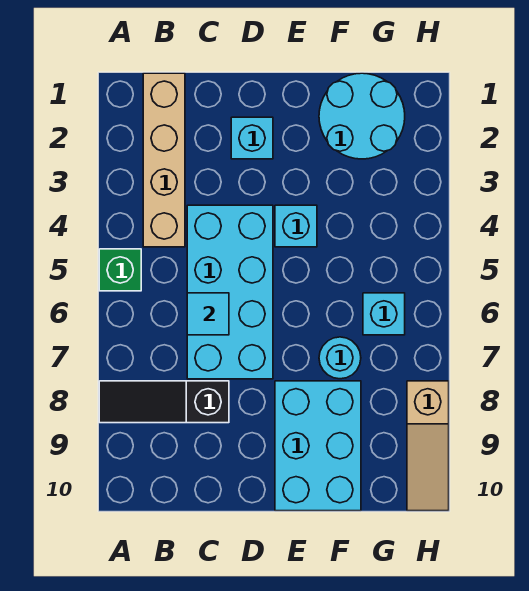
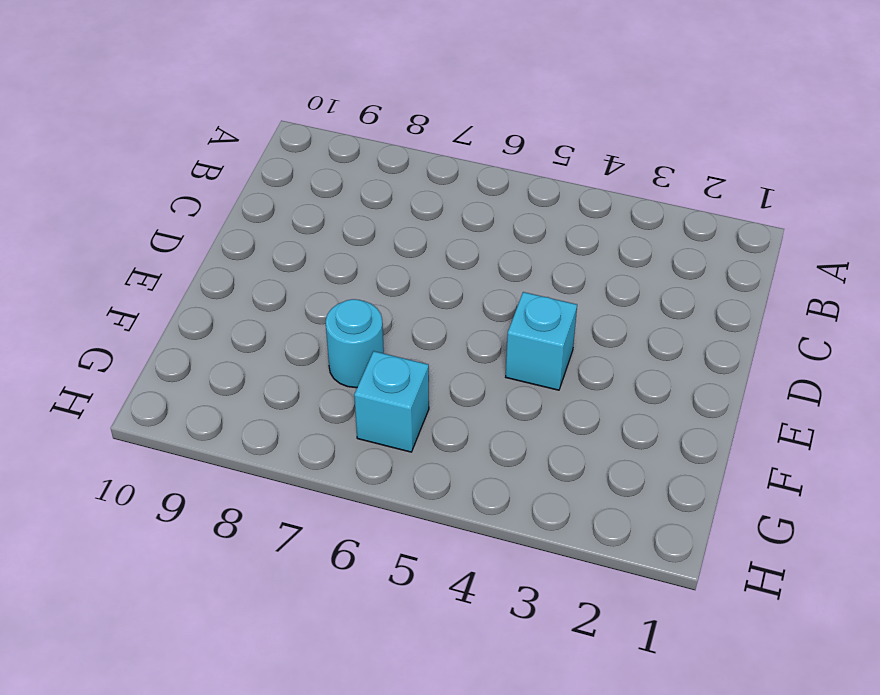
none -> green brick A5 level 1
none -> black slope A8:C8 level 1 top C
none -> tan brick B1:B4 level 1

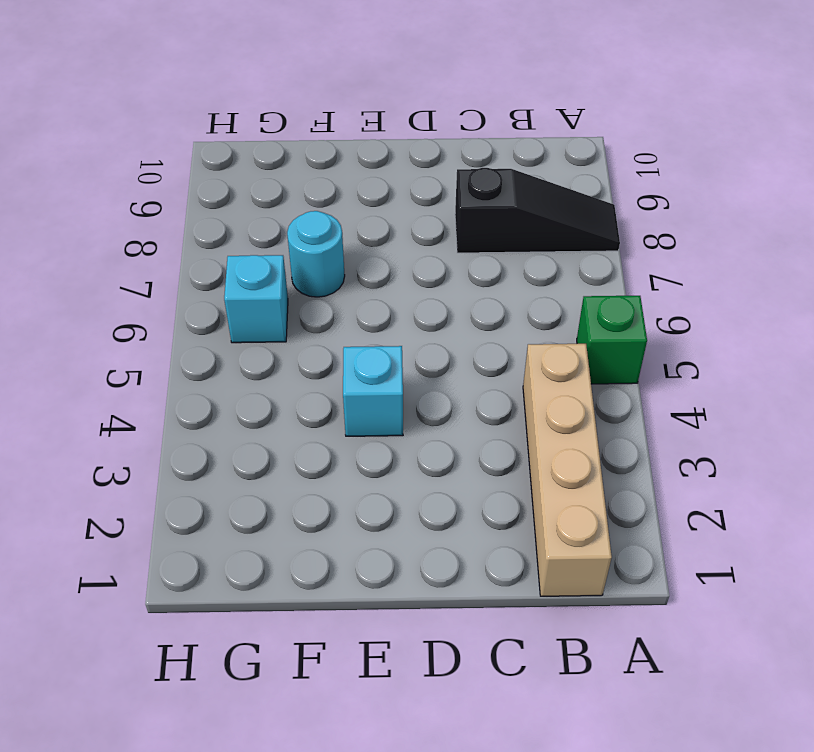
none -> cyan brick C4:D7 level 1
none -> cyan brick D2 level 1
none -> cyan brick E8:F10 level 1

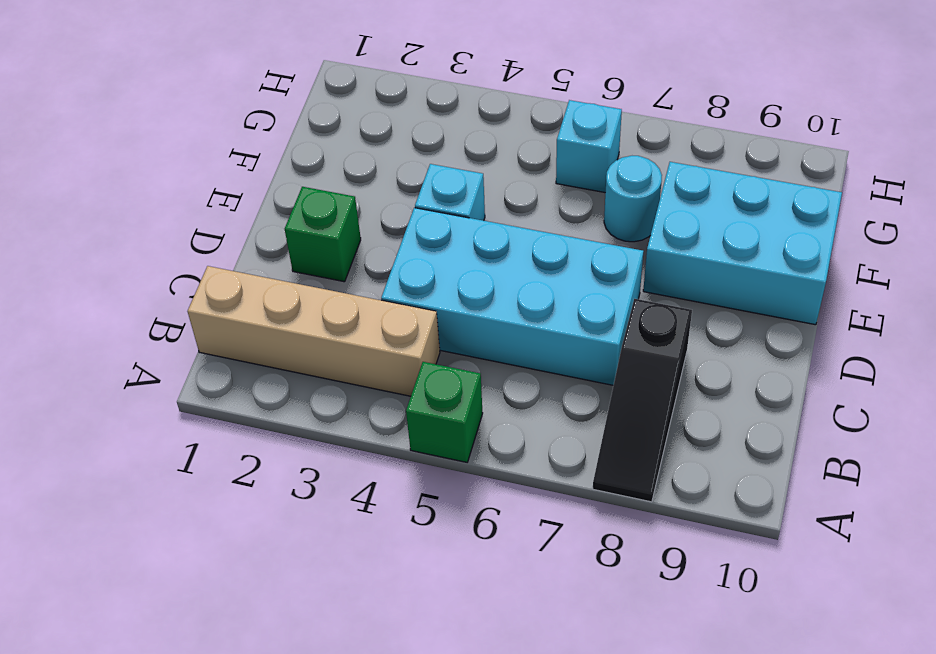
green brick D2 level 1 -> cyan brick D2 level 1
none -> cyan round brick F1:G2 level 1
none -> tan slope H8:H10 level 1 top 8
none -> cyan tile C6 level 2

